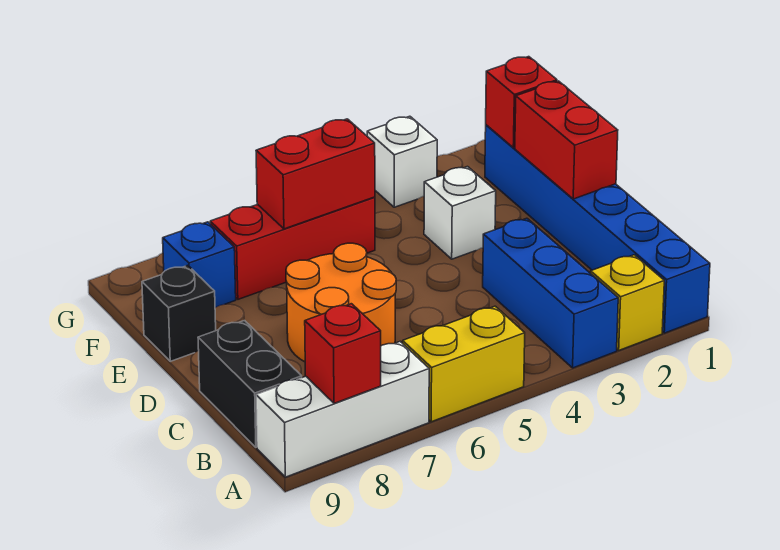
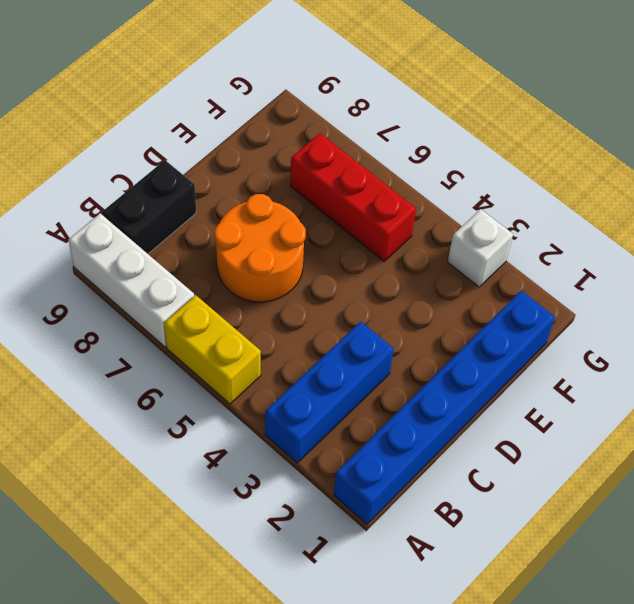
none -> yellow brick A2 level 1
none -> white brick E3 level 1
none -> black brick E9 level 1

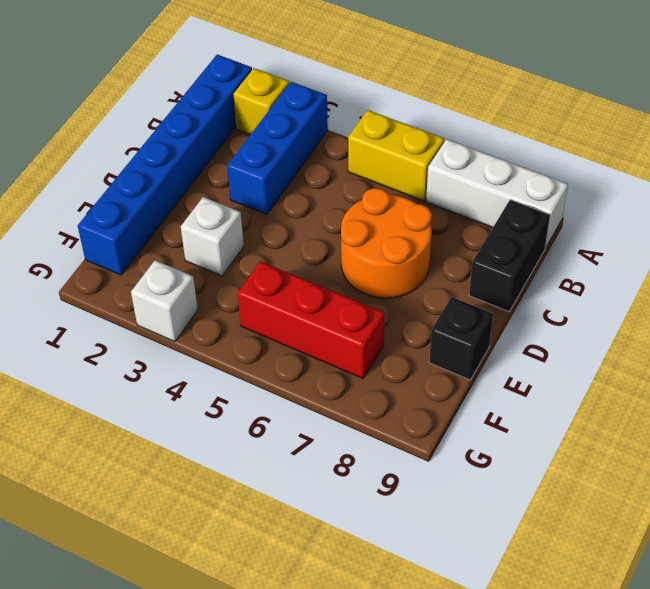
none -> blue brick F8 level 1
none -> red brick A8 level 2
none -> red brick D1:E1 level 2

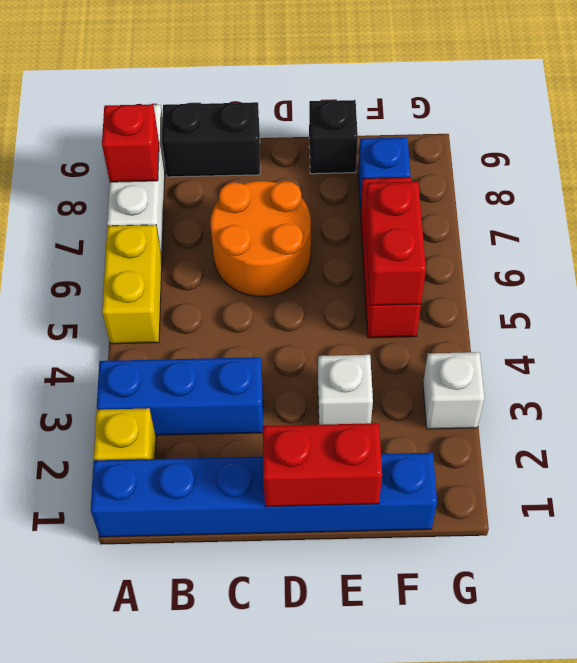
none -> red brick F1 level 2

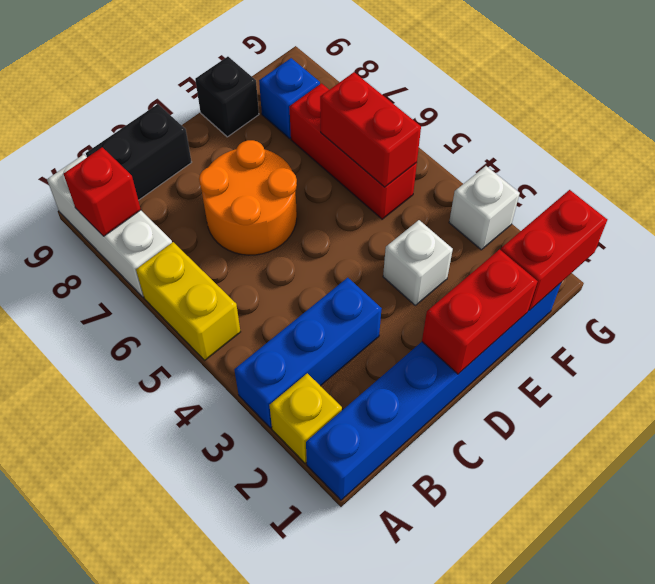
red brick F1:G1 level 2 -> red brick F1 level 2

